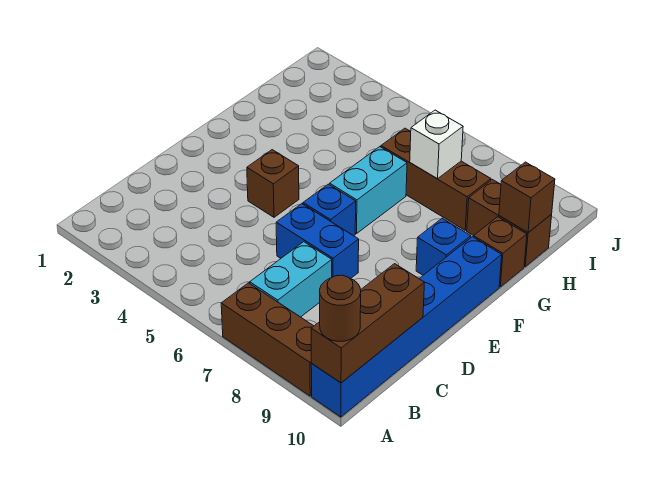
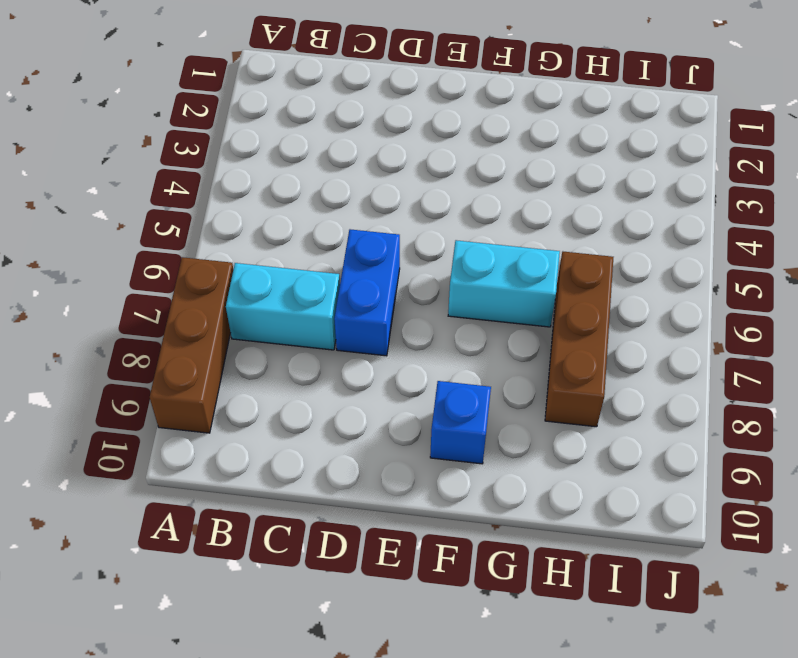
none -> blue brick A10:F10 level 1
none -> brown brick E4 level 1
none -> blue brick E6 level 1

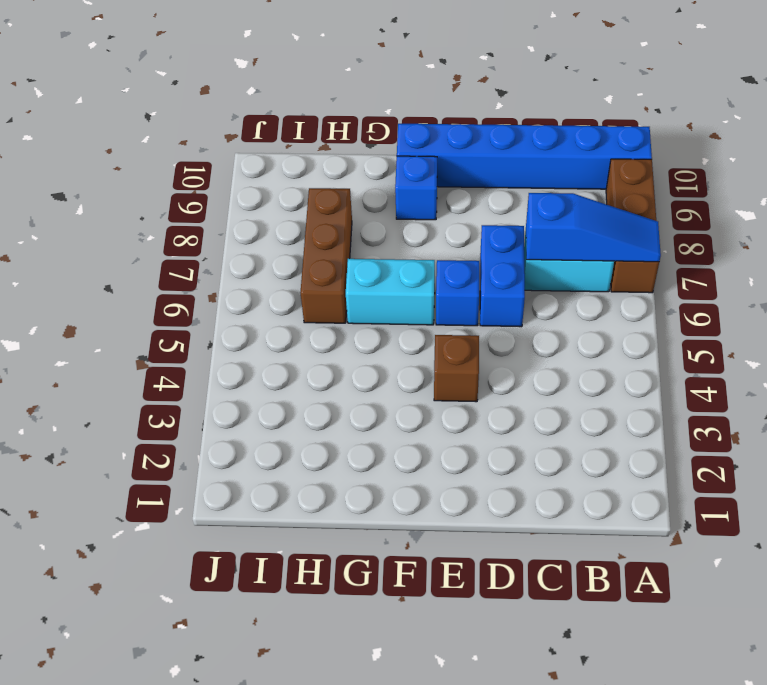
blue slope A7:C7 level 2 top C -> none
none -> brown brick G10 level 1
none -> brown brick H9:H10 level 1
none -> brown brick A10:C10 level 2

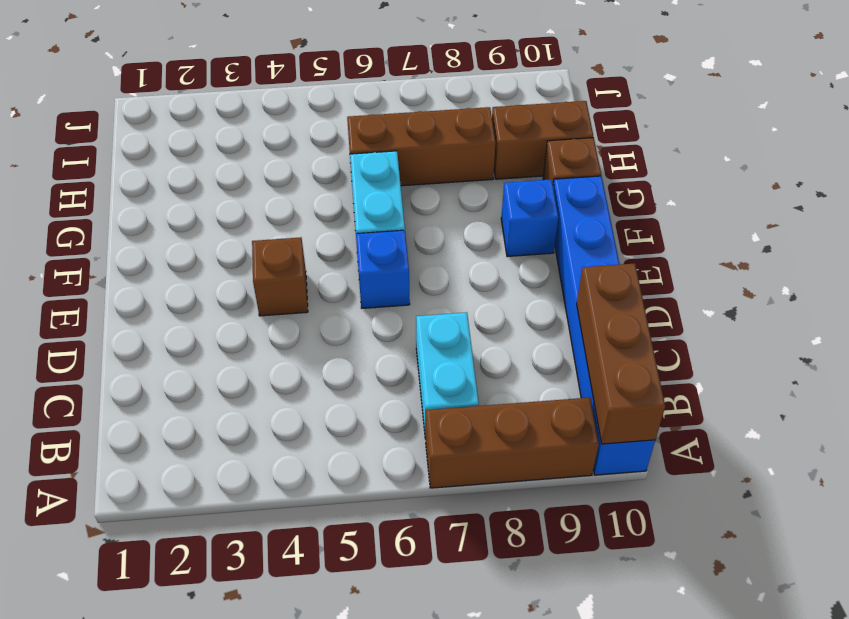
none -> blue brick D6:D7 level 1
none -> white brick H7 level 2
none -> brown brick H10 level 2

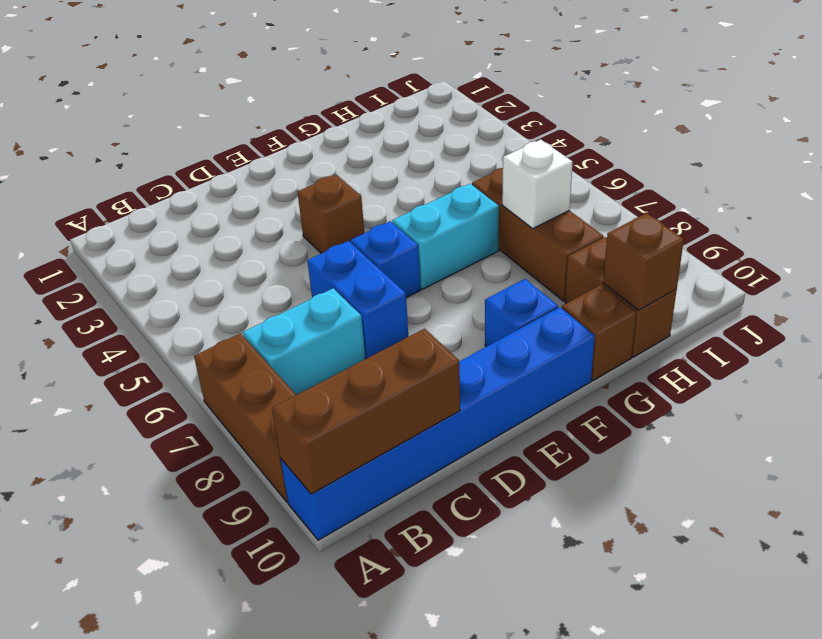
none -> brown round brick A10 level 3

